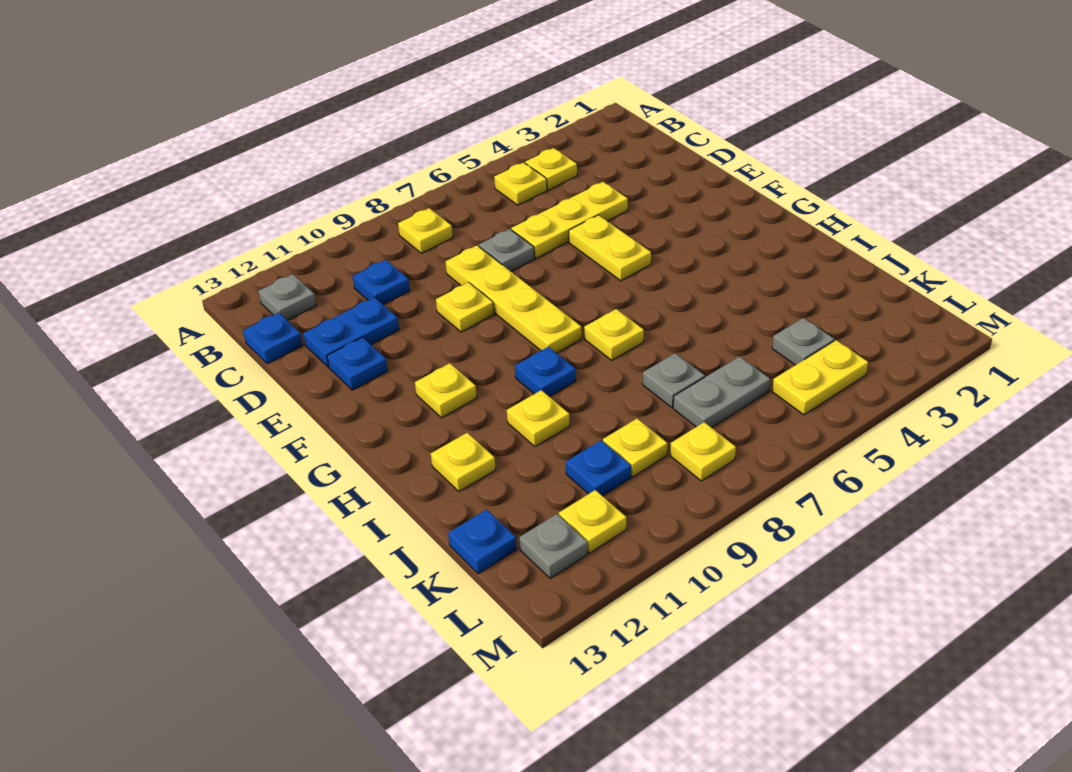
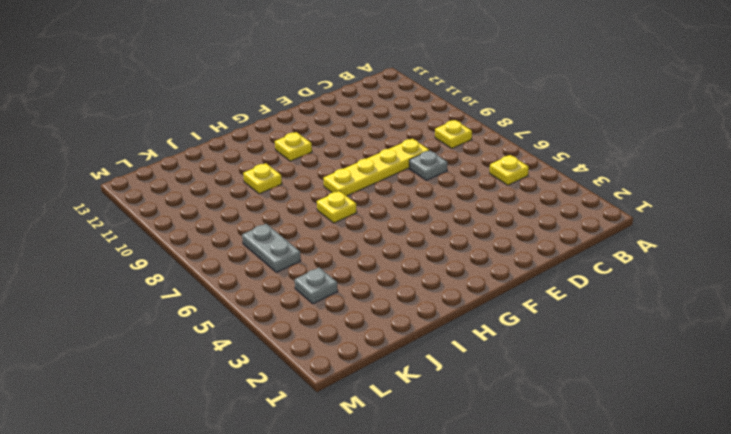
none -> yellow plate B4 level 1
none -> grey plate B12 level 1
none -> blue plate C10 level 1

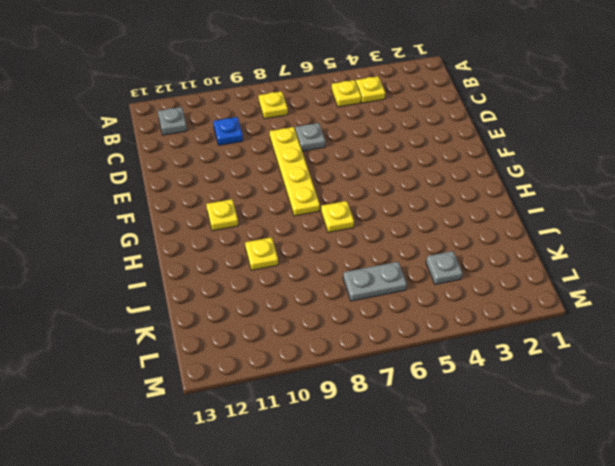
none -> blue plate C13 level 1
none -> yellow plate D4:D6 level 1
none -> blue plate D11:D12 level 1

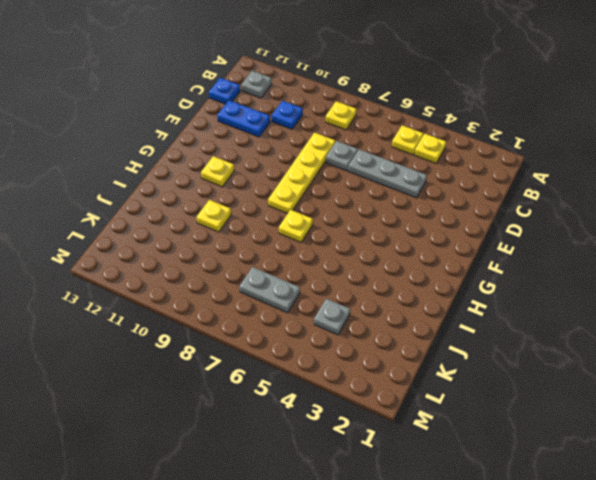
grey plate D4:D6 level 1 -> yellow plate D4:D6 level 1
none -> yellow plate E5:F5 level 1
none -> yellow plate E9 level 1
none -> blue plate E12 level 1

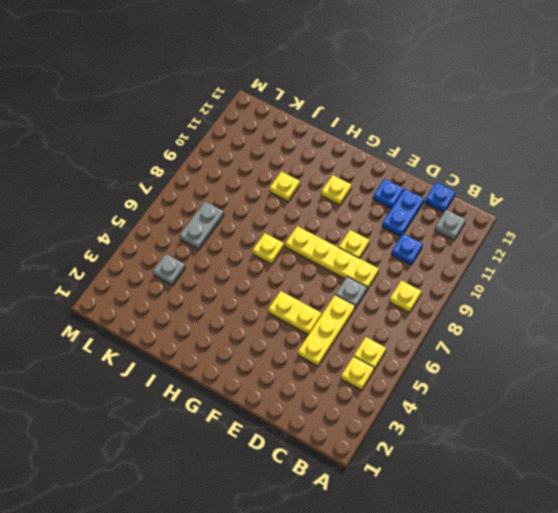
none -> blue plate H9 level 1
none -> yellow plate I12 level 1
none -> grey plate J7 level 1

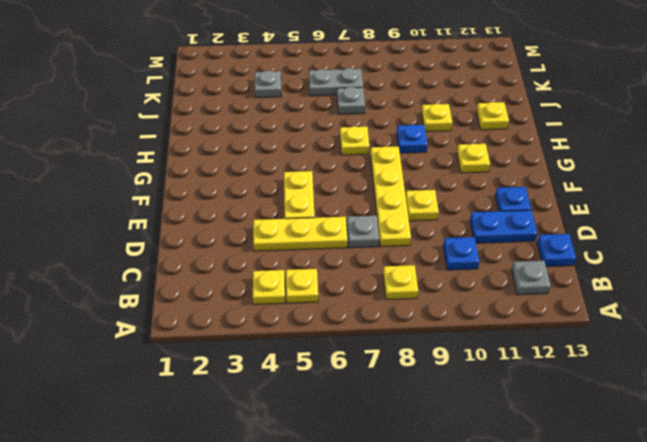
none -> yellow plate K9 level 1
none -> blue plate K10 level 1
none -> blue plate K13 level 1

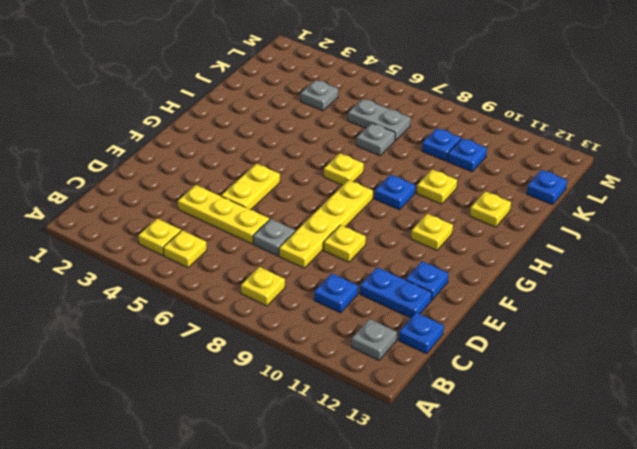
blue plate K9 level 1 -> yellow plate K9 level 1
none -> yellow plate L4:L5 level 1
none -> yellow plate L8 level 1
none -> yellow plate L11 level 1

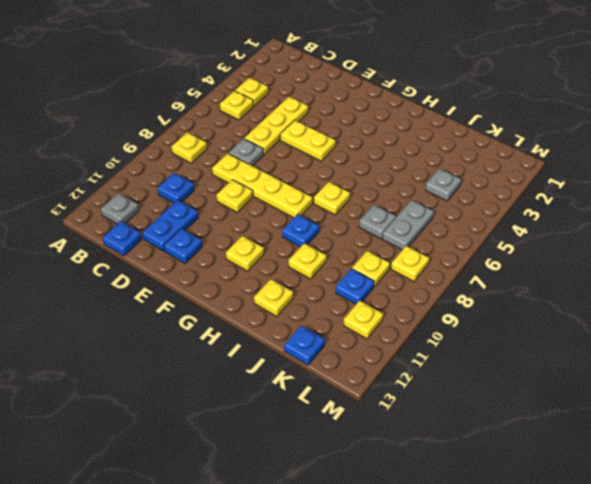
none -> yellow plate L4:L5 level 1
none -> grey plate L12 level 1

